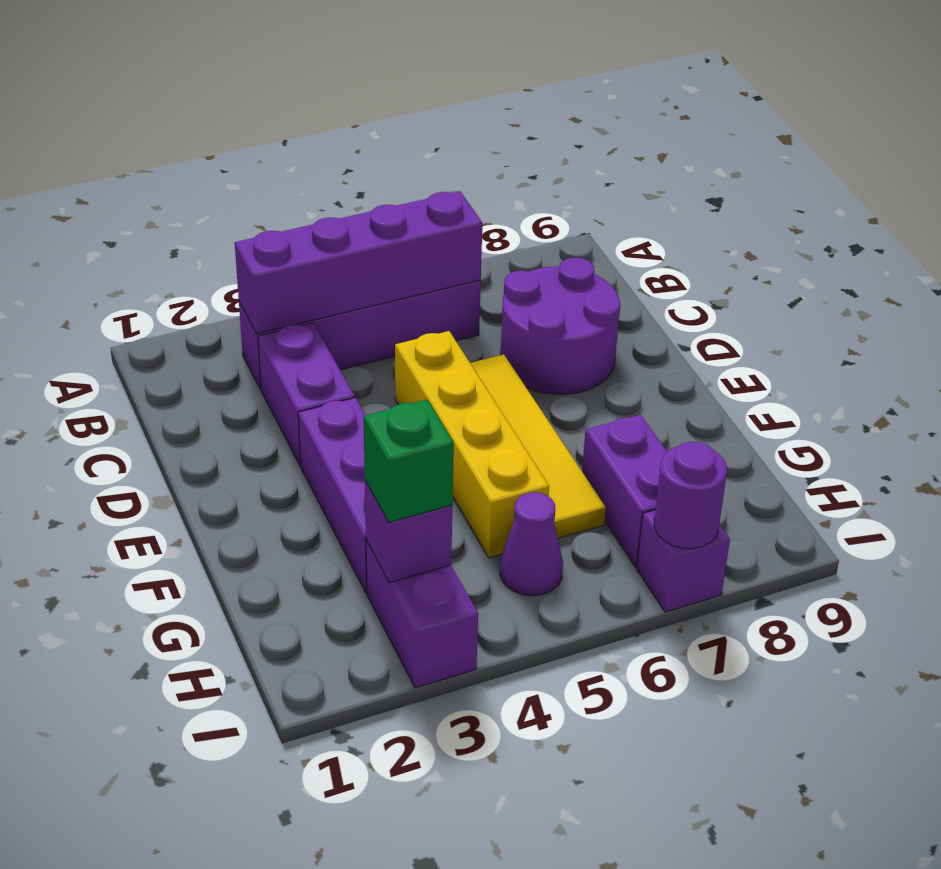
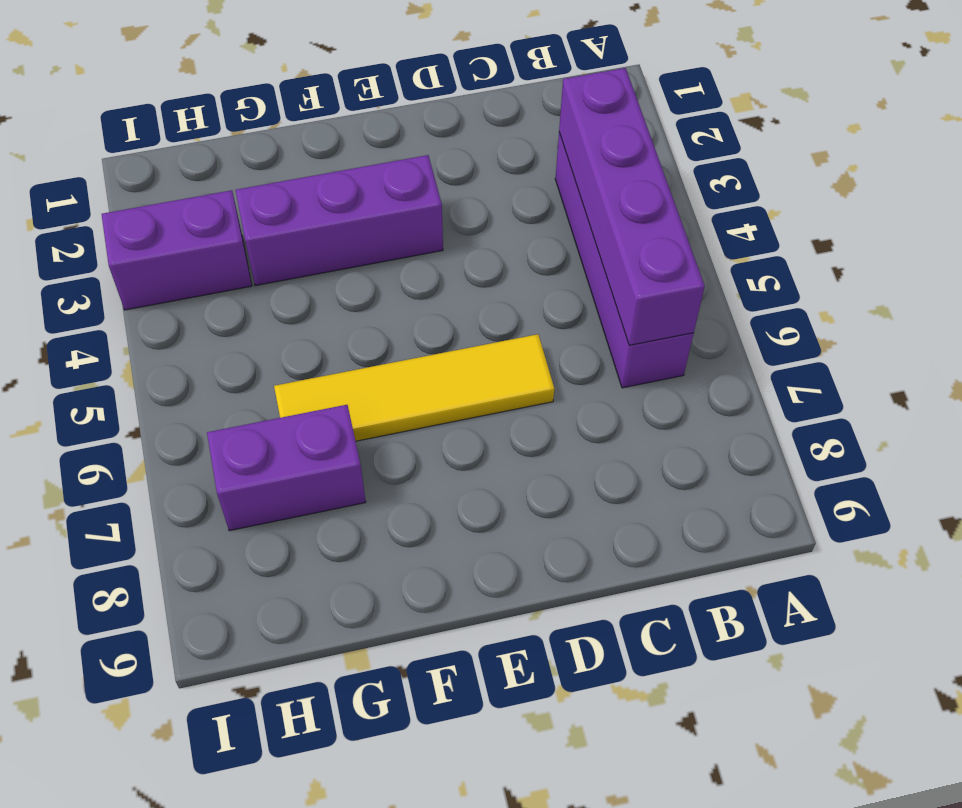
none -> purple brick C3:D3 level 1
none -> purple round brick C7:D8 level 1
none -> yellow brick D5:G5 level 1

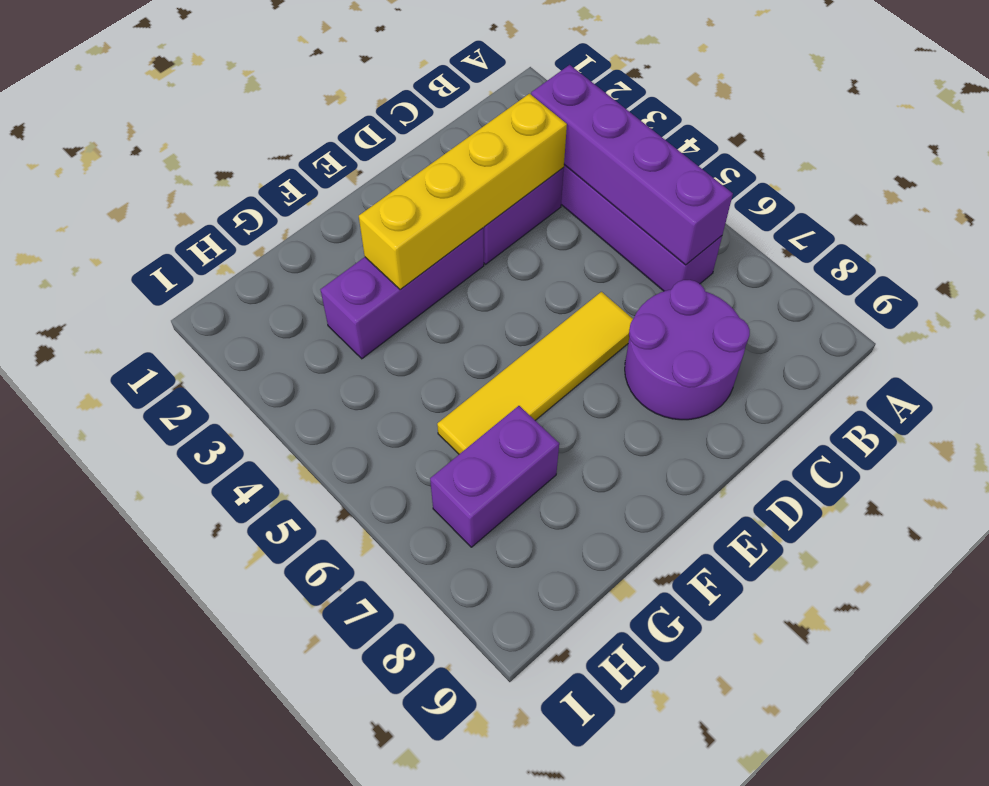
yellow brick C3:F3 level 2 -> yellow brick D5:G5 level 1
none -> purple brick H3:I3 level 1
none -> purple cone H5 level 1
none -> purple brick I7 level 1

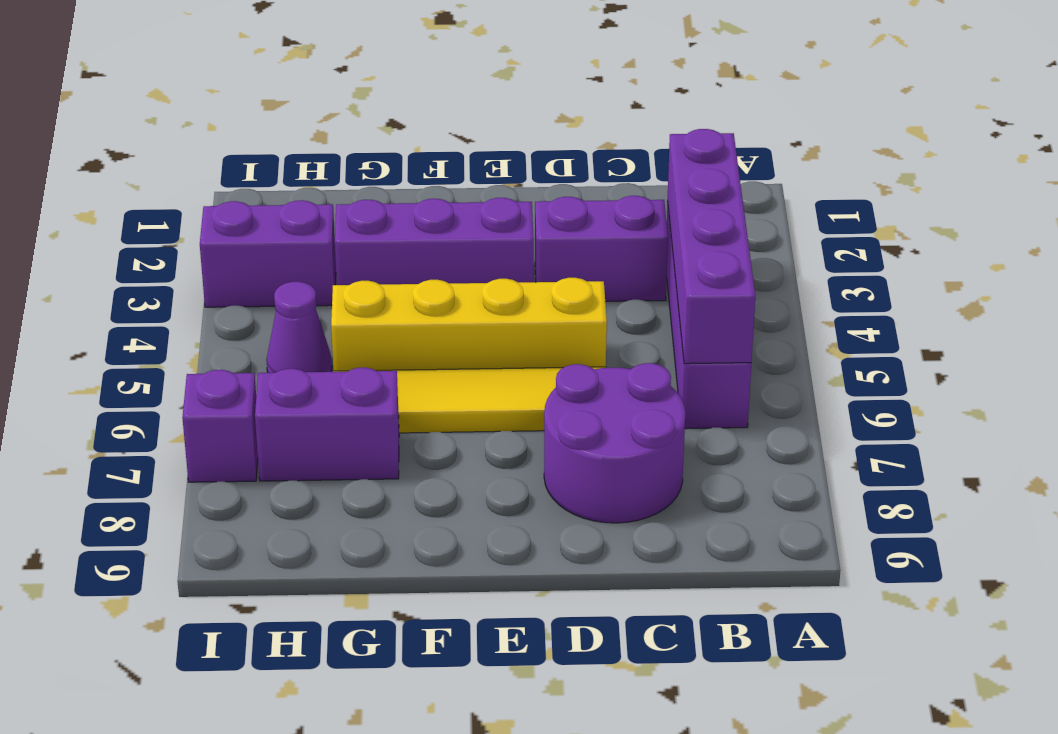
none -> purple brick H3 level 2
none -> purple round brick I7 level 2
none -> green brick H3 level 3

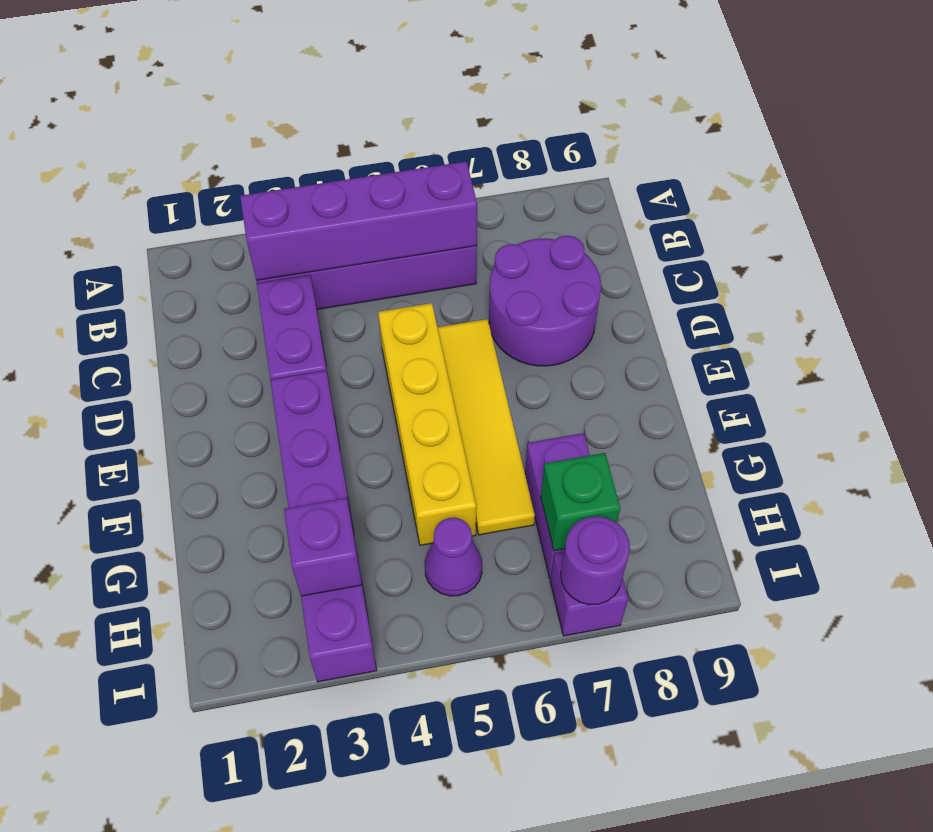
green brick H7 level 2 -> green brick H3 level 3

